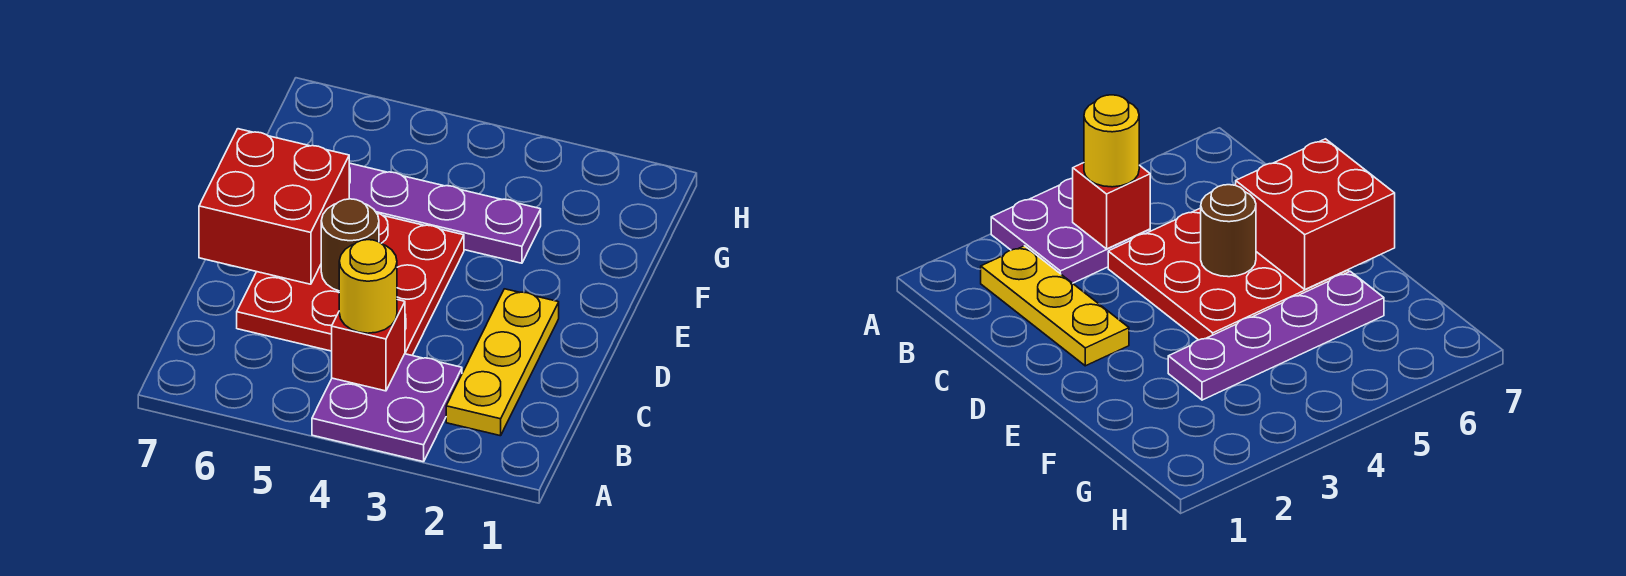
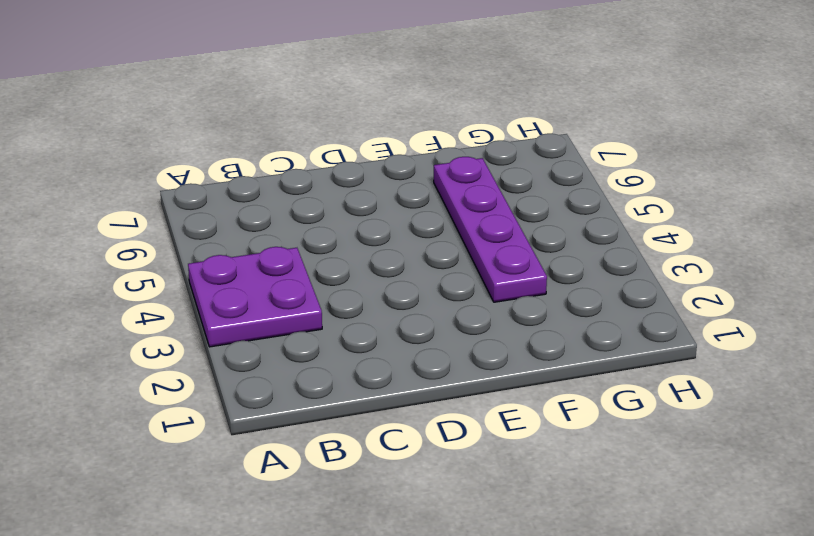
none -> yellow plate B2:D2 level 1
none -> red plate C4:E6 level 1

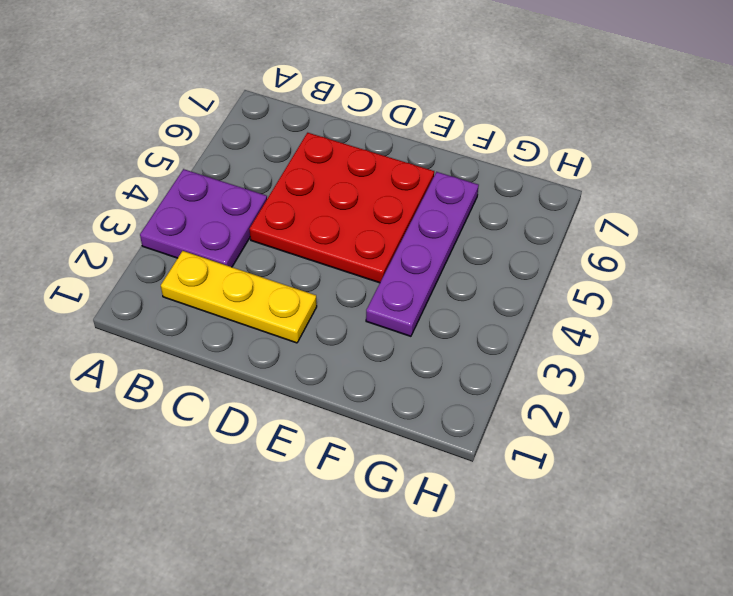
none -> red brick B4 level 2
none -> brown round brick D5 level 2

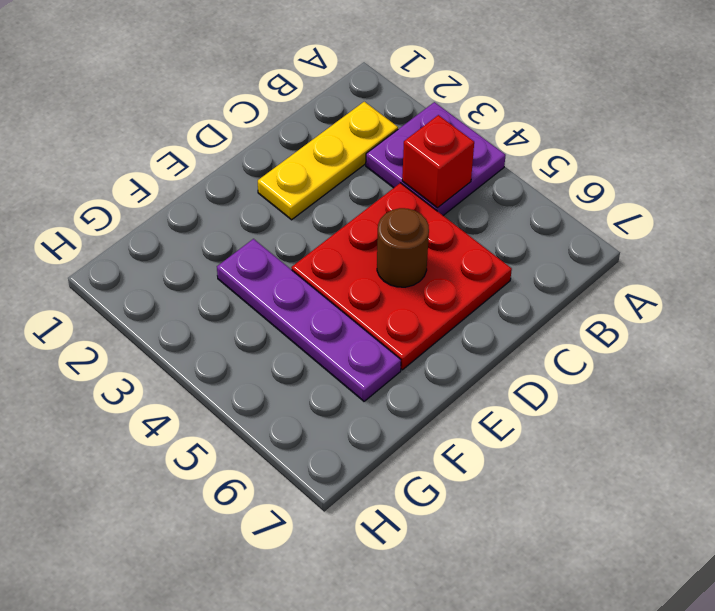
none -> red brick D6:E7 level 2
none -> yellow round brick B4 level 3

